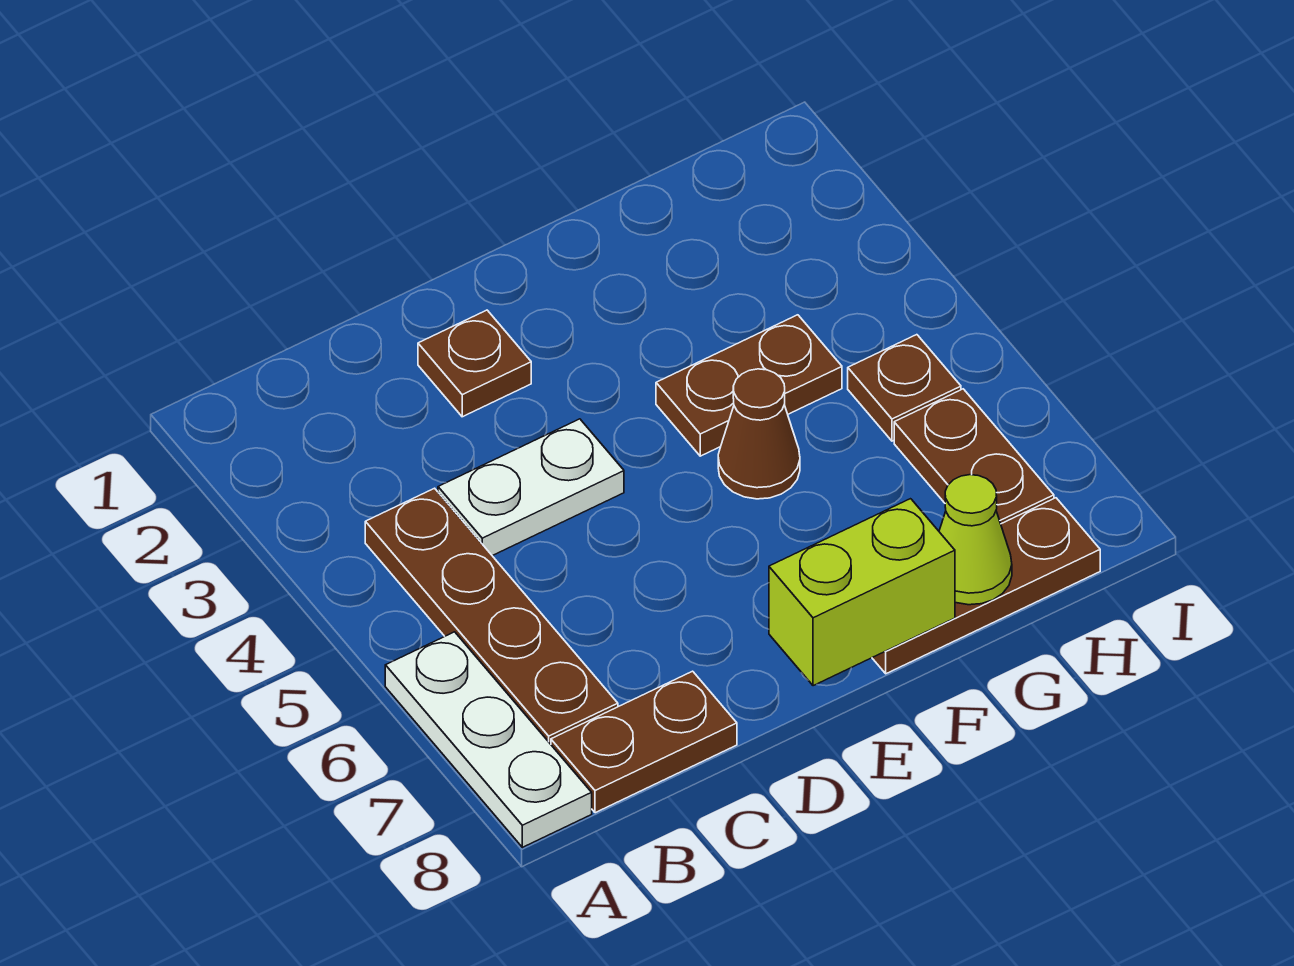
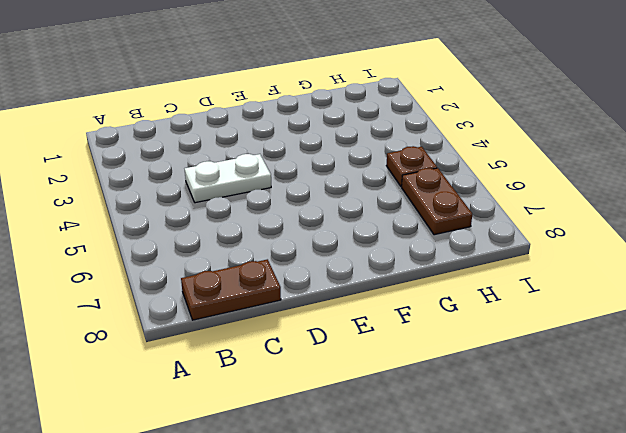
none -> white plate A6:A8 level 1
none -> brown plate B4:B7 level 1
none -> brown plate D2 level 1

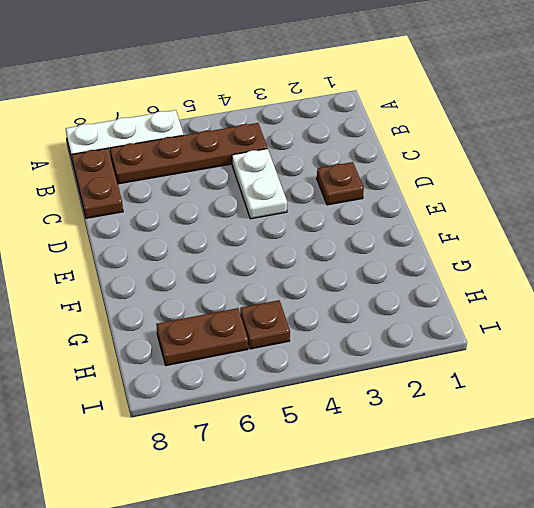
none -> brown plate F4:G4 level 1
none -> brown cone F5 level 1
none -> brown plate F8:H8 level 1

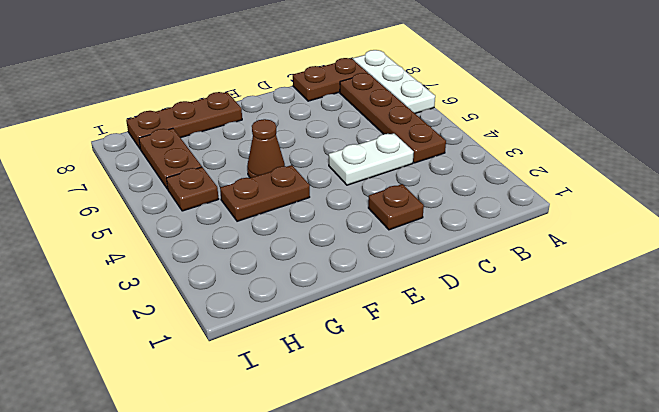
none -> lime brick E8:F8 level 2
none -> lime cone G8 level 2

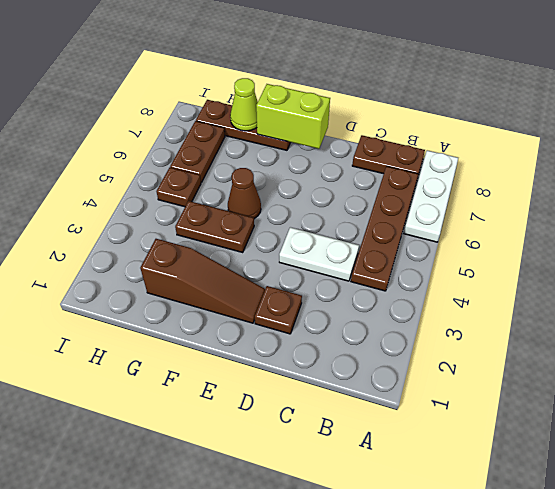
brown slope E2:G2 level 1 top G -> none

